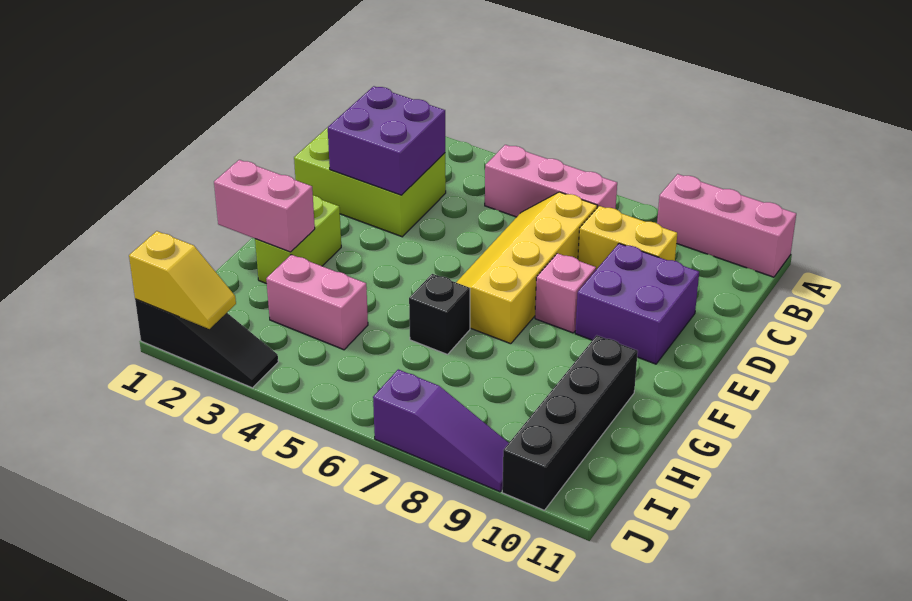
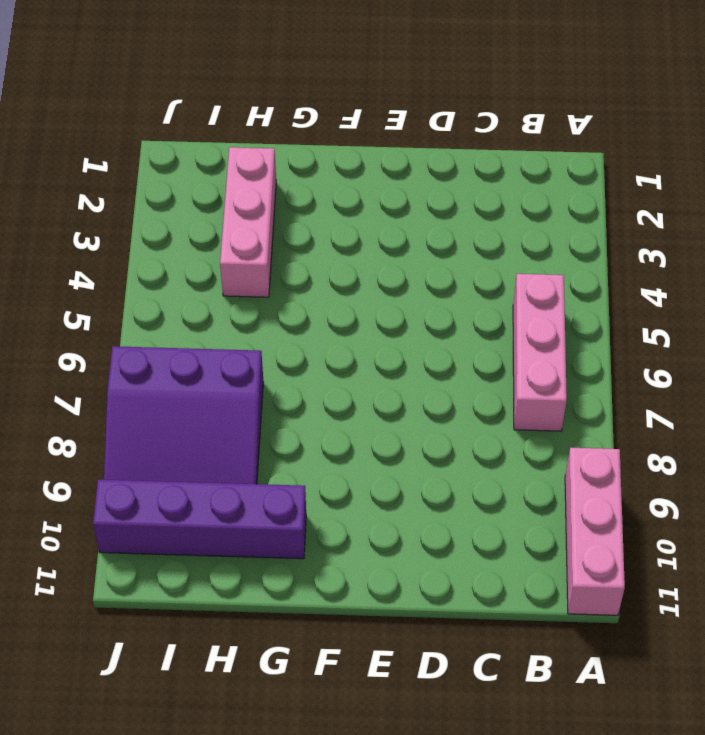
purple brick G10:J10 level 1 -> black brick G10:J10 level 1
pink brick H2:H4 level 1 -> pink brick H3:H4 level 1
purple slope H7:J9 level 1 top 7 -> purple slope J7:J9 level 1 top 7
none -> lime brick C1:D3 level 1
none -> yellow slope C6:F7 level 1 top 7
none -> yellow brick C8:C9 level 1

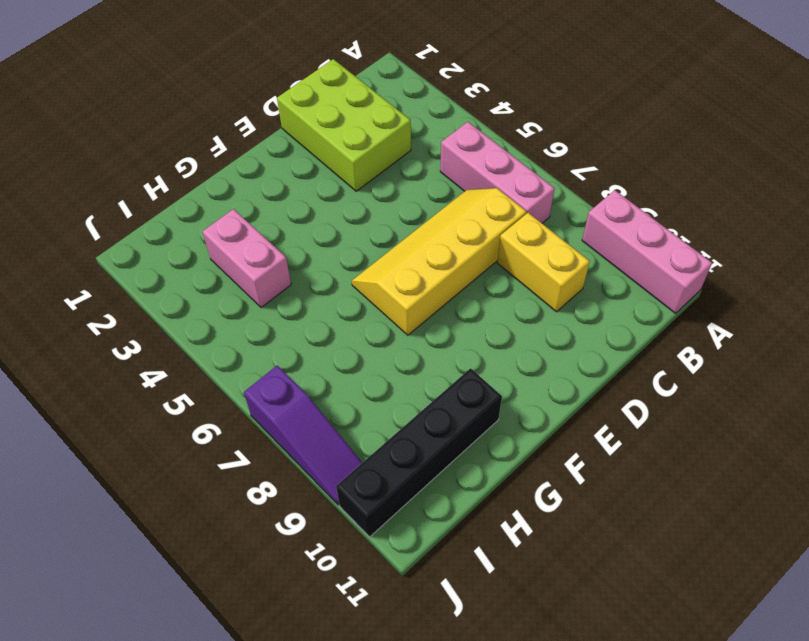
none -> purple brick D9:E10 level 1
none -> pink brick E8 level 1
none -> lime brick F2:G2 level 1

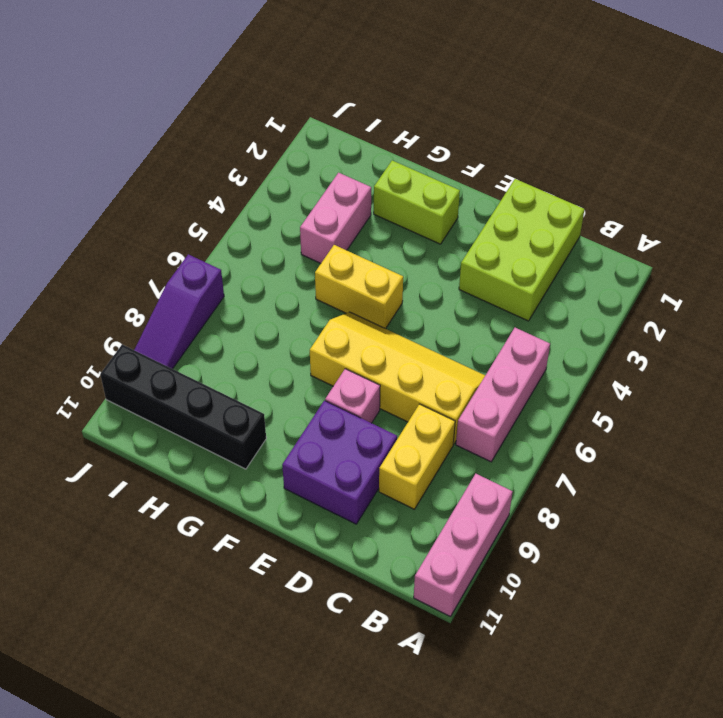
yellow brick F5:G5 level 1 -> none
none -> black brick G6 level 1
none -> black slope J1:J3 level 1 top 1
none -> purple brick C2:D3 level 2

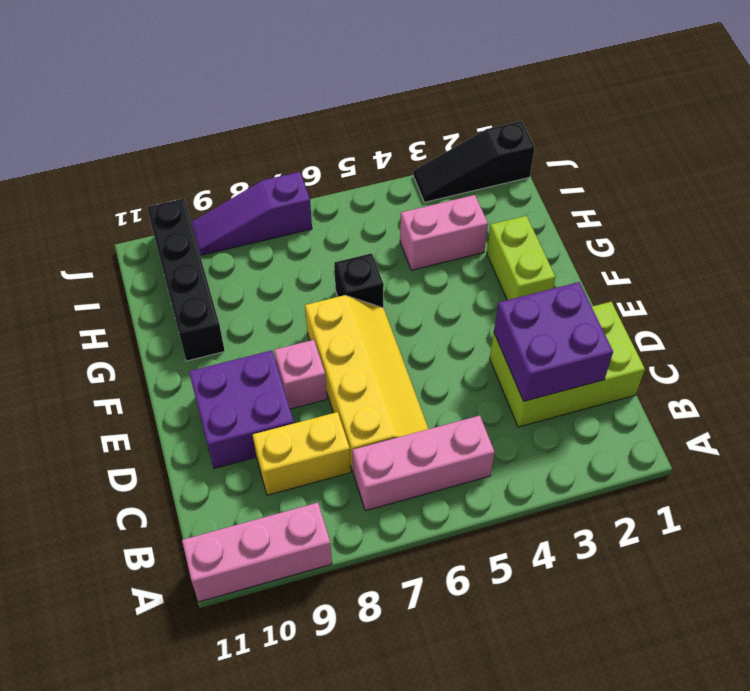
none -> pink brick G1:G2 level 2
none -> yellow slope J1:J2 level 2 top 1

